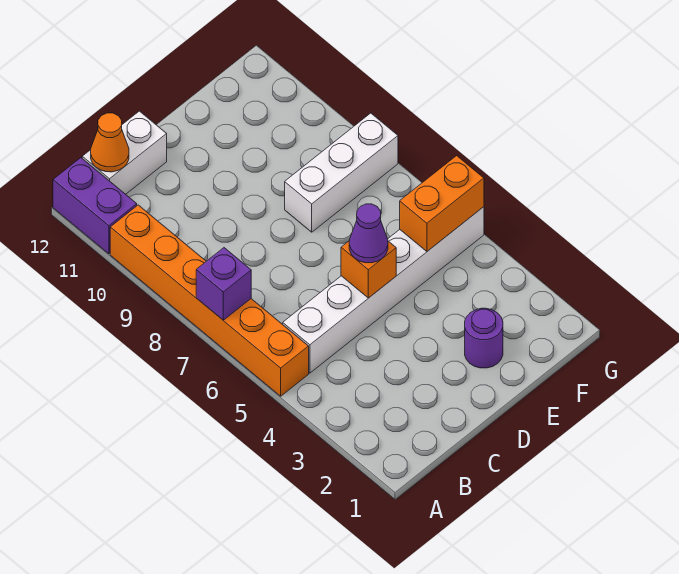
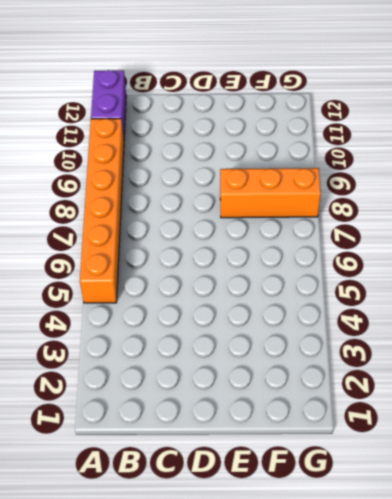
orange brick E8:G8 level 1 -> white brick E8:G8 level 1
none -> white brick B5:G5 level 1
none -> white brick B12:C12 level 1

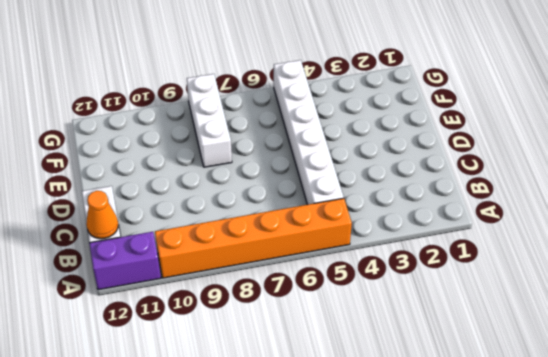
none -> purple round brick E2 level 1
none -> purple brick A7 level 2

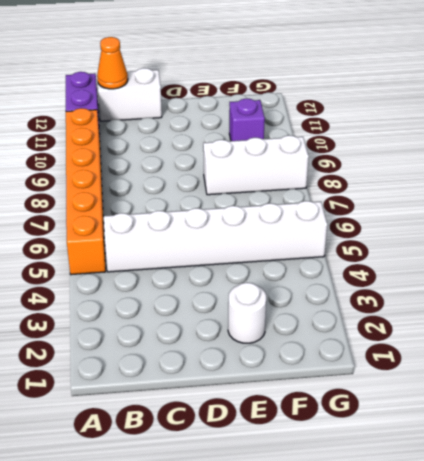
white round brick E2 level 1 -> purple round brick E2 level 1
purple brick F10 level 1 -> purple brick A7 level 2
none -> orange brick D5 level 2
none -> orange brick F5:G5 level 2

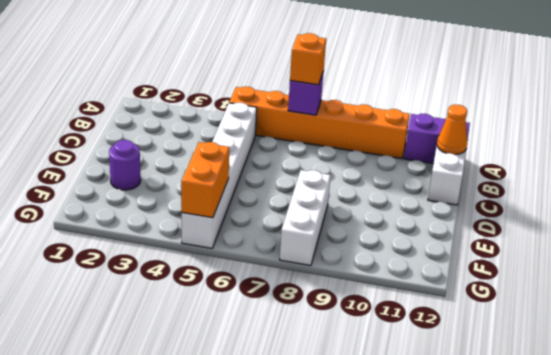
orange brick A7 level 3 -> orange brick D5 level 2
none -> purple cone D5 level 3

